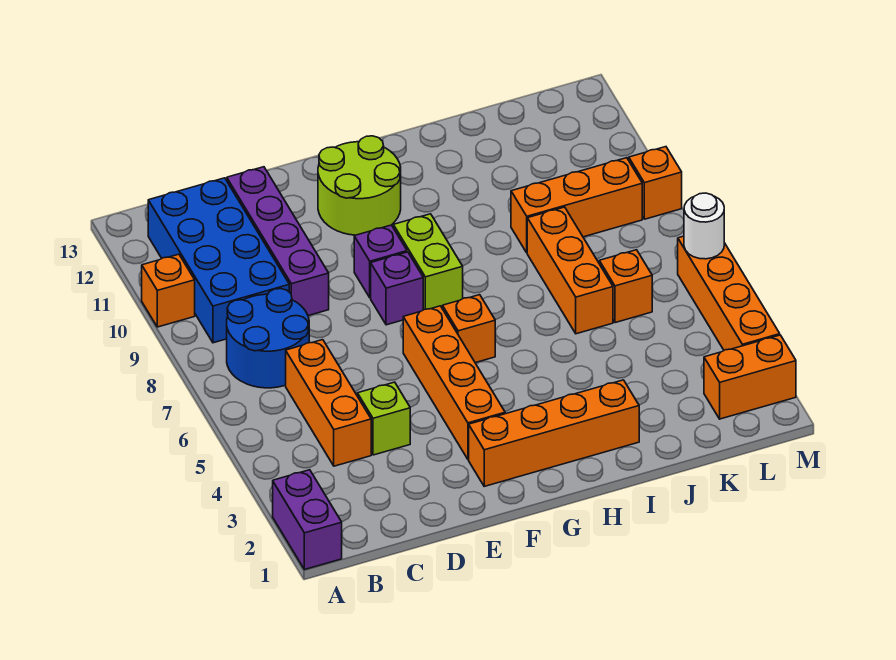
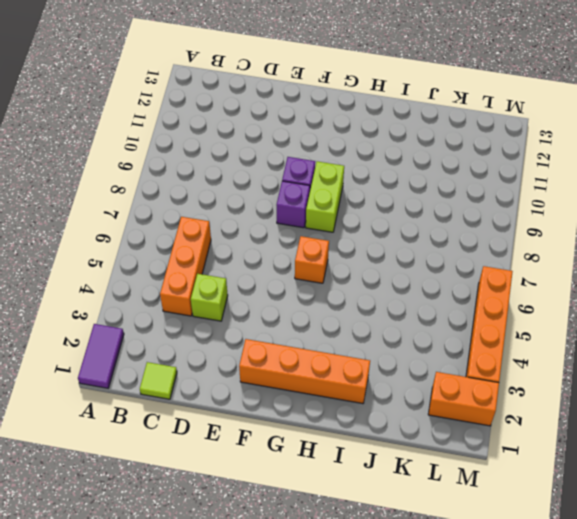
purple tile A1:A2 level 1 -> purple brick A1:A2 level 1
lime tile C1 level 1 -> none
none -> orange brick A10 level 1
none -> blue round brick B7:C8 level 1
none -> blue brick B9:C12 level 1

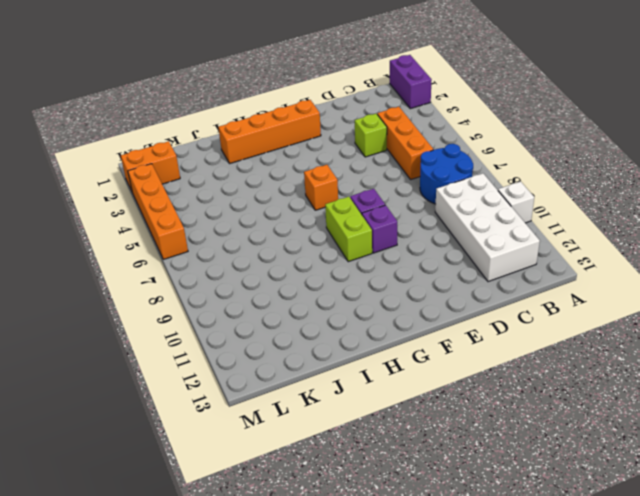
white brick A10 level 1 -> orange brick A10 level 1
white brick B9:C12 level 1 -> blue brick B9:C12 level 1
none -> purple brick D9:D12 level 1
none -> orange brick F3:F6 level 1
none -> lime round brick F11:G12 level 1

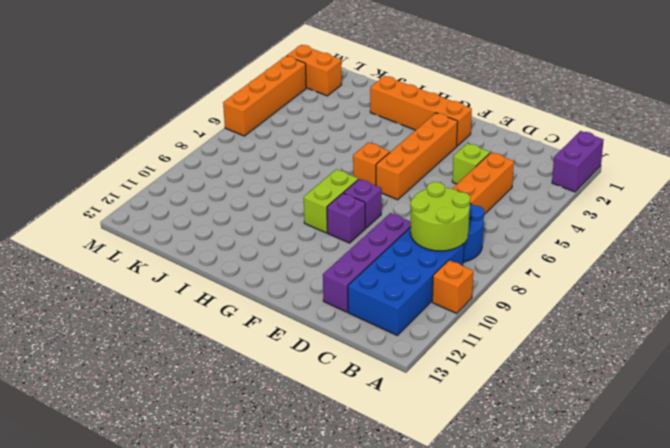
lime round brick B8:C9 level 2 -> lime round brick F11:G12 level 1
none -> orange brick J6:J8 level 1
none -> orange brick J9:L9 level 1
none -> orange brick K6 level 1

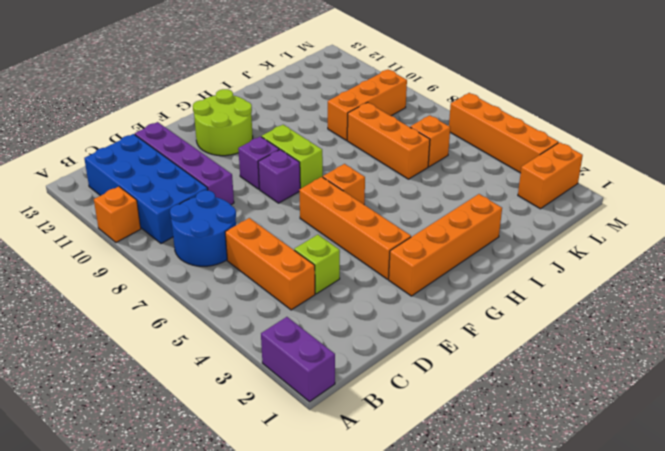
none -> orange brick M9 level 1
none -> white round brick M6 level 2

